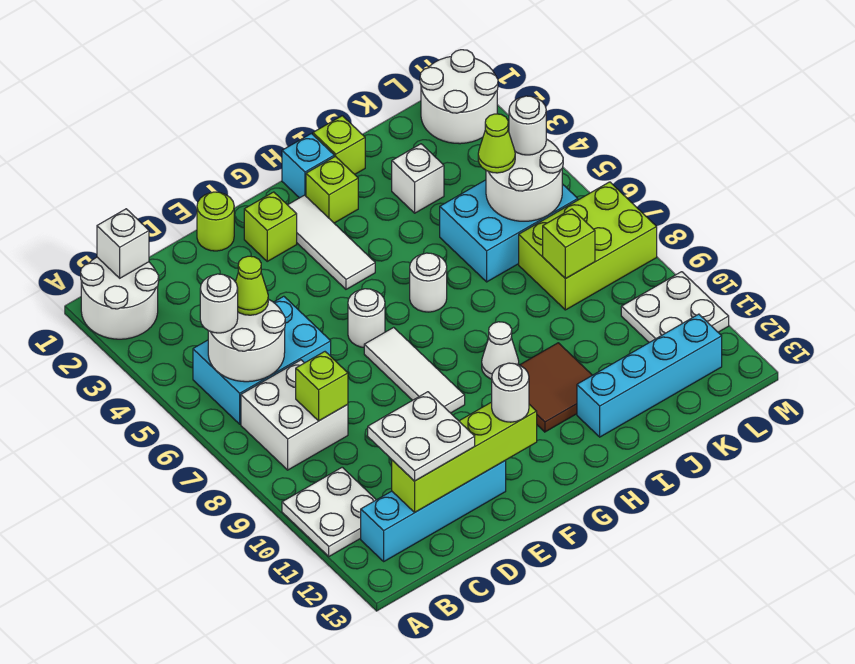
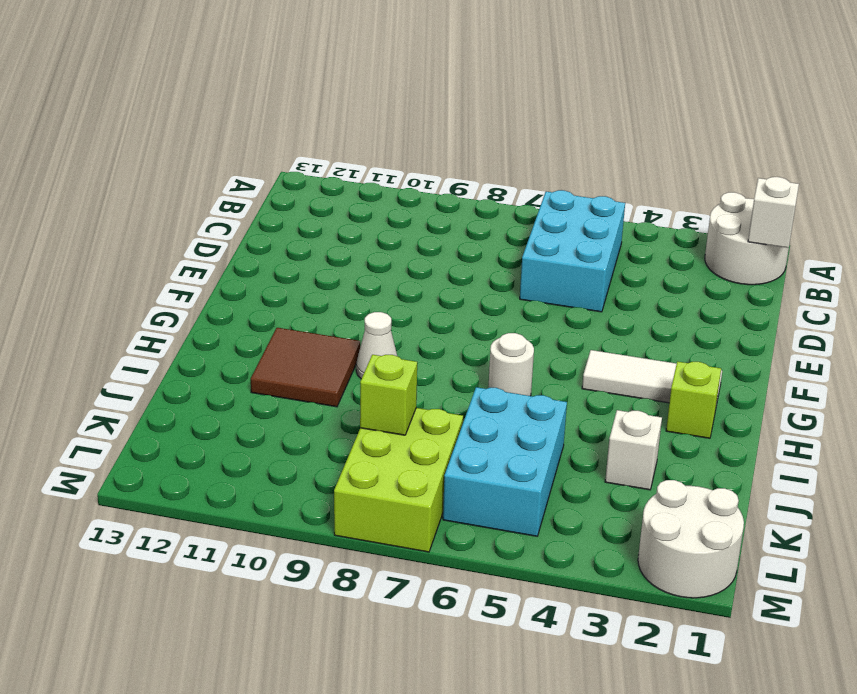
none -> white plate A10:B11 level 1
none -> white brick B7:C8 level 1
none -> cyan brick B12:E12 level 1
none -> lime round brick E1 level 1

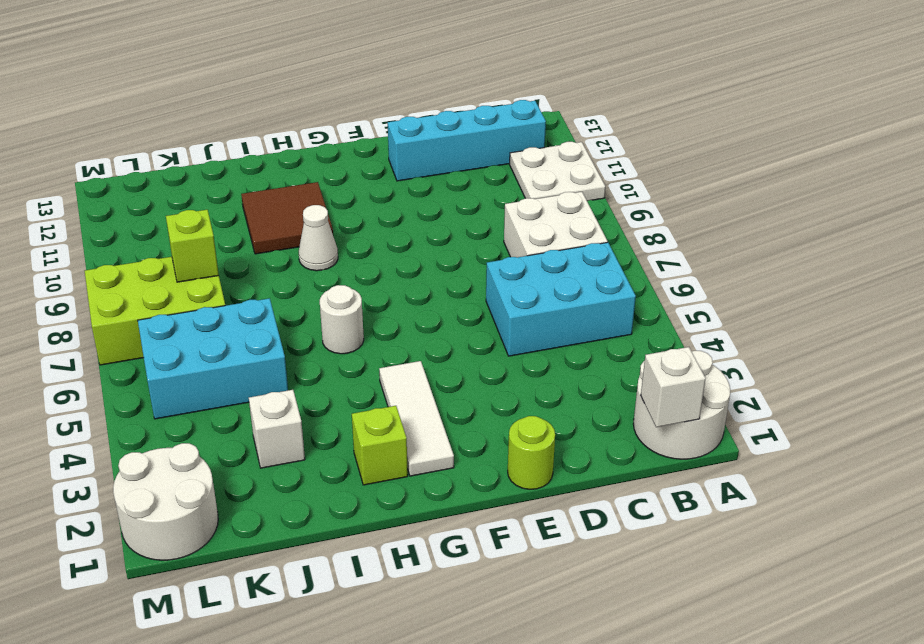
none -> lime brick F2 level 1
none -> white round brick F6 level 1
none -> white tile F7:F9 level 1
none -> cyan brick H1 level 1

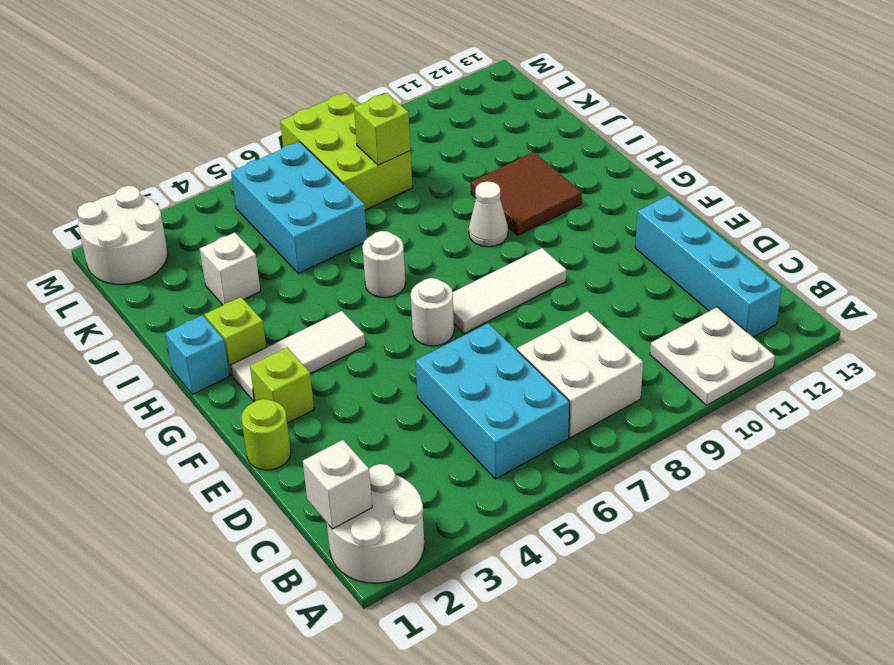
none -> lime brick I1 level 1
none -> cyan brick I12:L12 level 1
none -> white plate L10:M11 level 1
none -> white round brick B5:C6 level 2

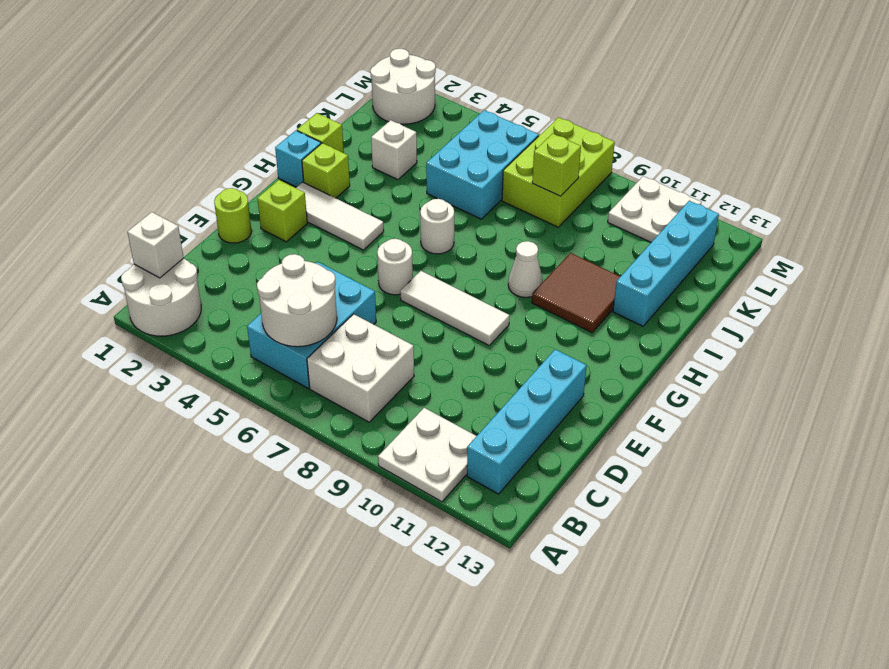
none -> lime brick C8 level 2
none -> lime brick C12:F12 level 2
none -> white round brick K5:L6 level 2
none -> white round brick B5 level 3

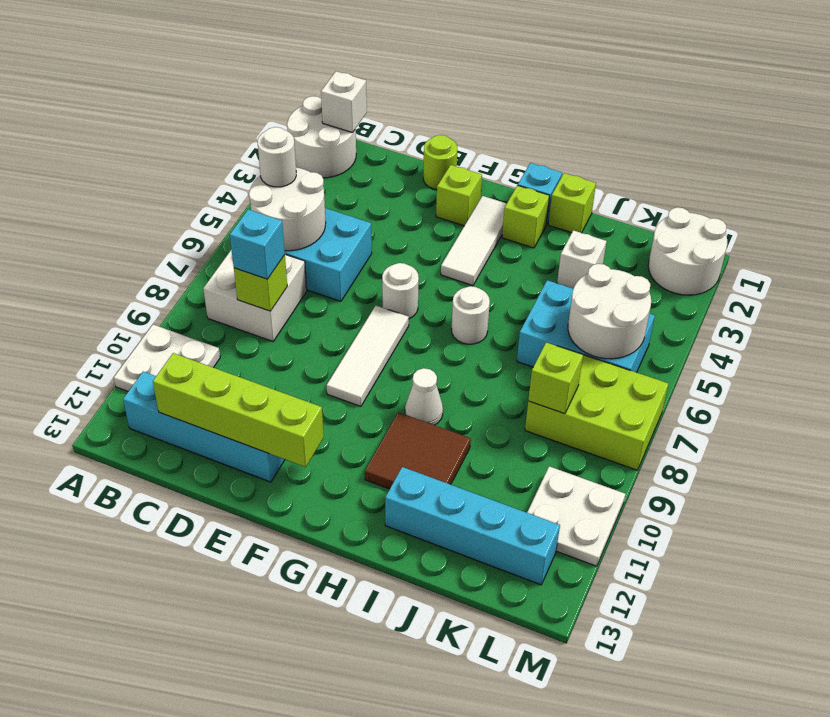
cyan brick C8 level 3 -> none
none -> lime cone C5 level 3
none -> white plate C11:D12 level 3
none -> white round brick F12 level 3
none -> lime cone K5 level 3

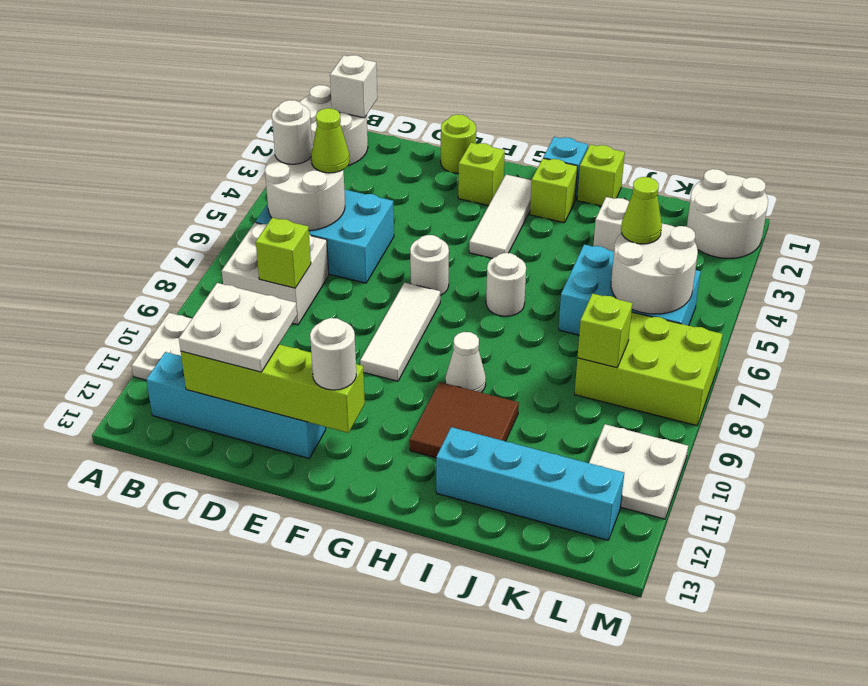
none -> white round brick L5 level 3

